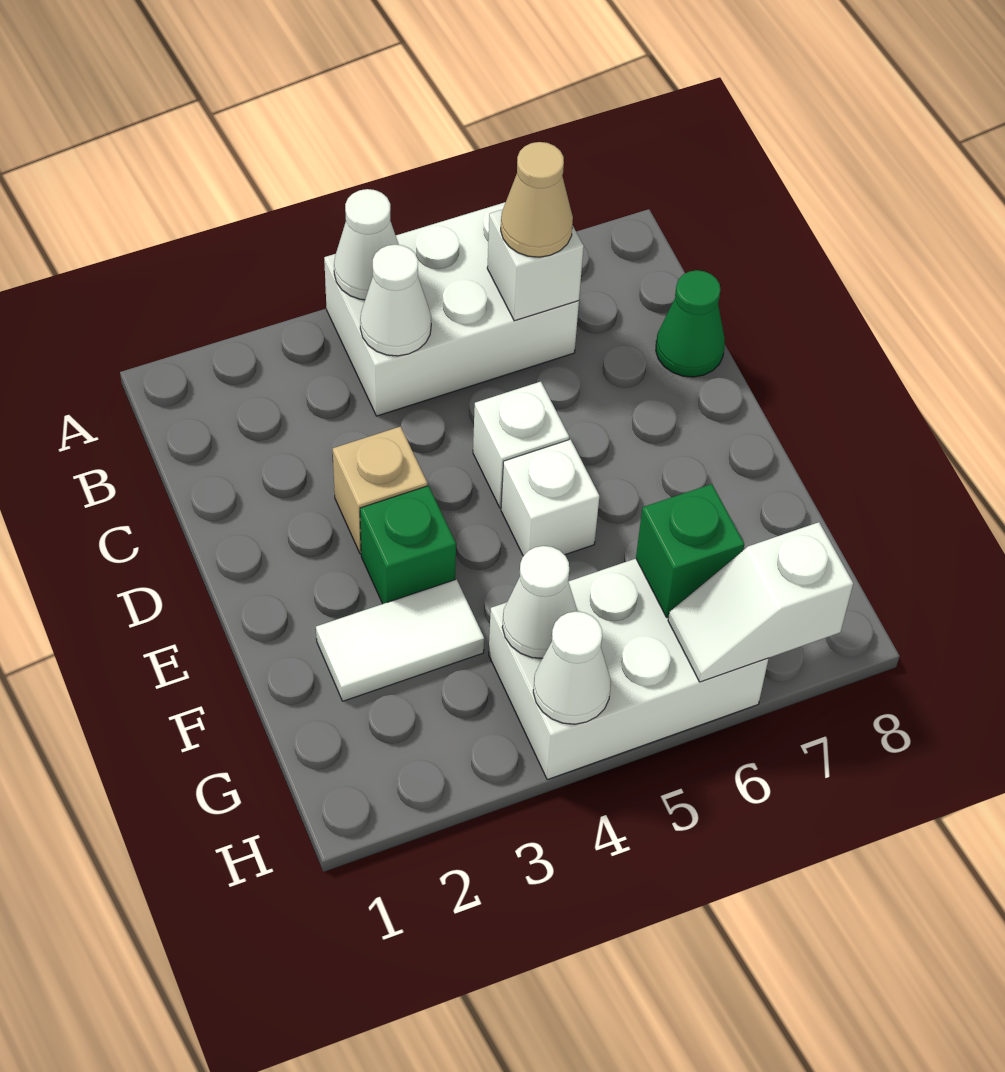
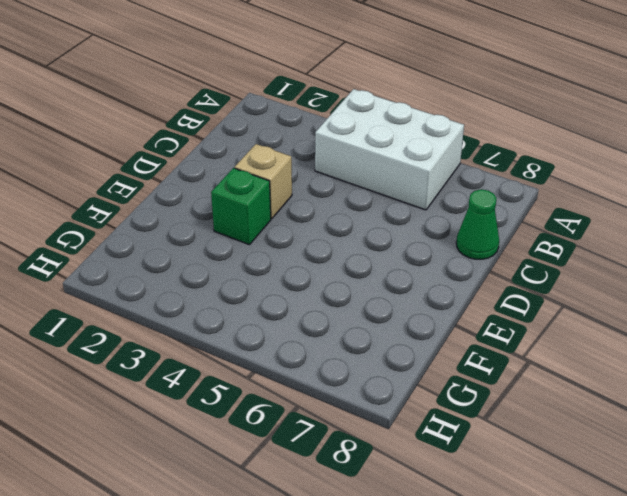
none -> white brick D5 level 1
none -> white brick E5 level 1
none -> white tile F2:F3 level 1

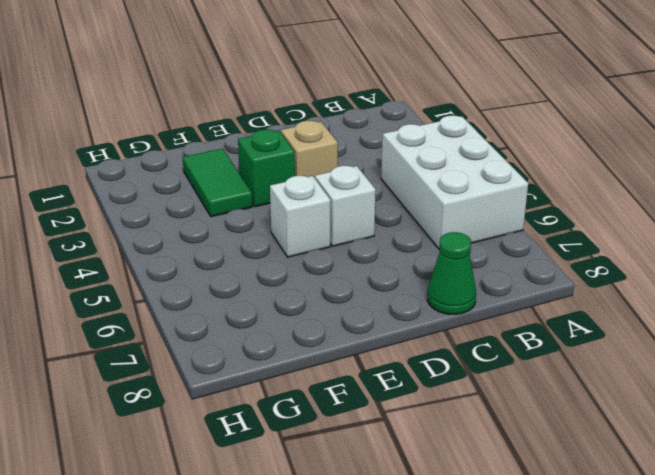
green tile F2:F3 level 1 -> white tile F2:F3 level 1
none -> white brick G4:H6 level 1
none -> white cone A4 level 2
none -> white cone B4 level 2

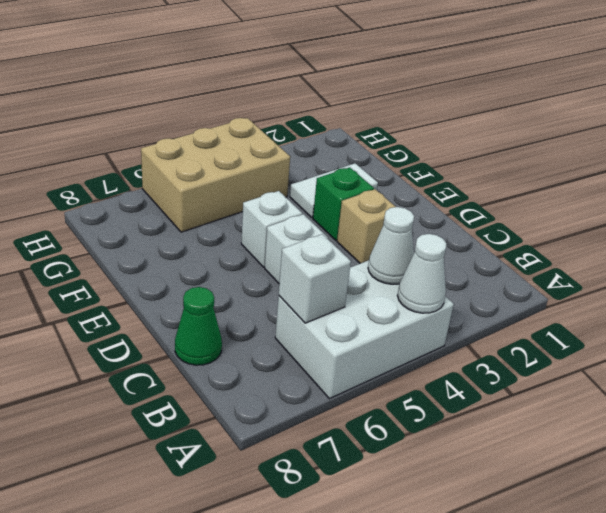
tan brick G4:H6 level 1 -> white brick G4:H6 level 1
none -> white cone G4 level 2
none -> green brick G6 level 2
none -> white cone H4 level 2

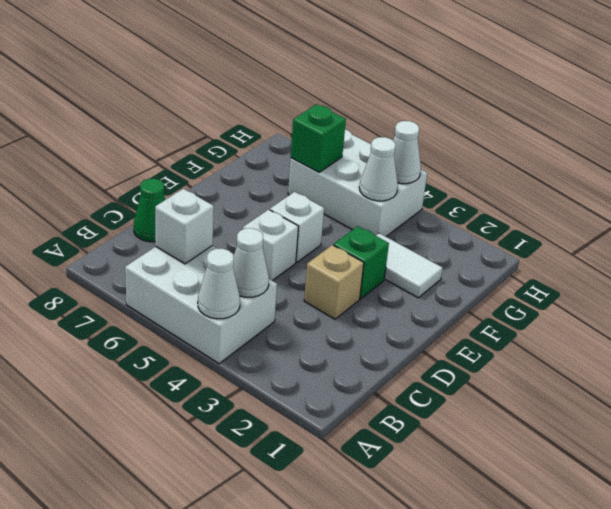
none -> white slope H6:H7 level 2 top 7
none -> tan cone B6 level 3

